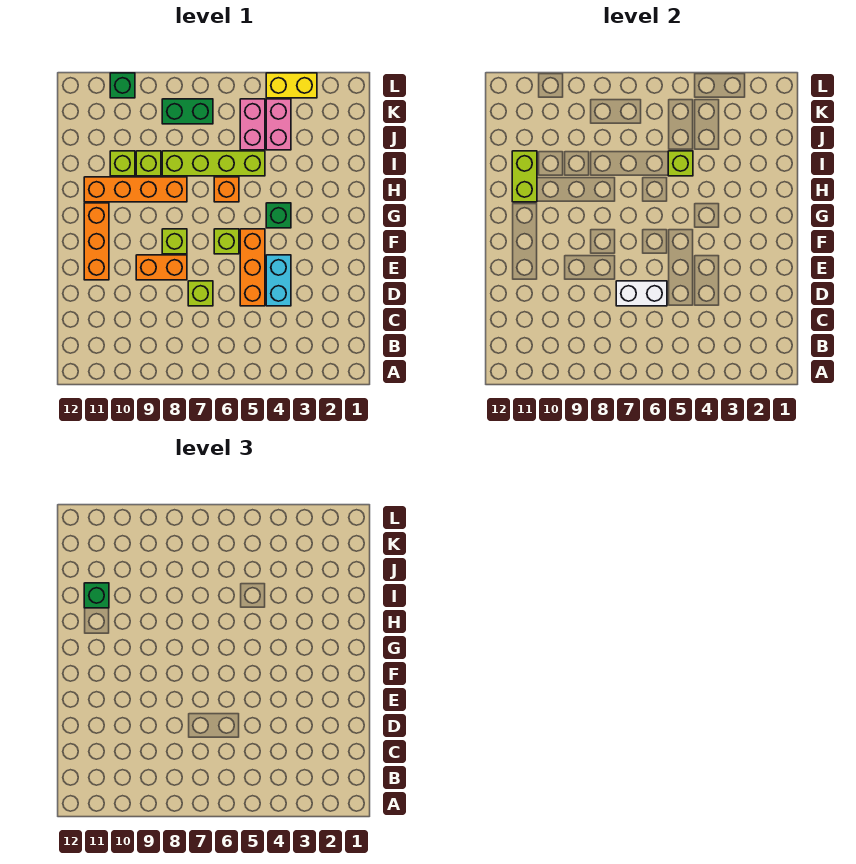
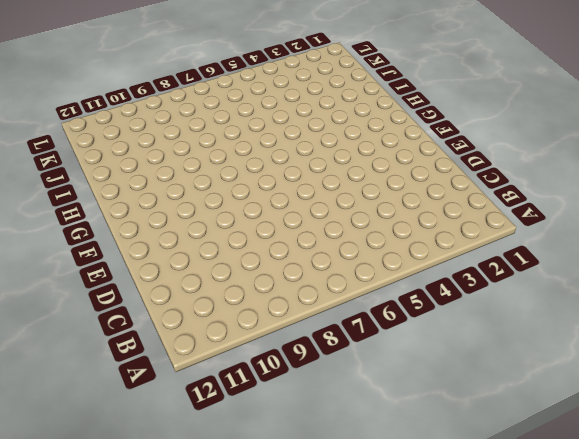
none -> cyan brick D4:E4 level 1
none -> orange brick D5:F5 level 1
none -> lime brick D7 level 1

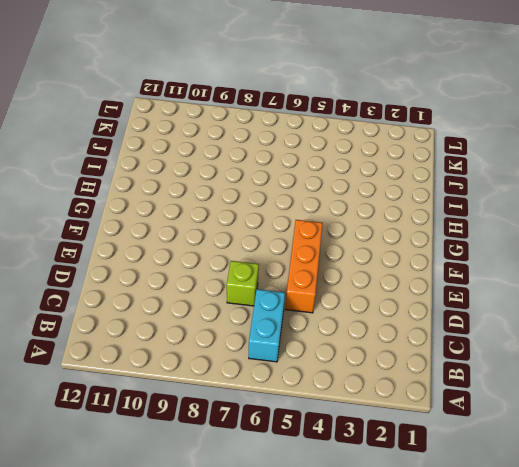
cyan brick B6:C6 level 1 -> cyan brick D4:E4 level 1
none -> orange brick E8:E9 level 1
none -> orange brick E11:G11 level 1
none -> lime brick F6 level 1

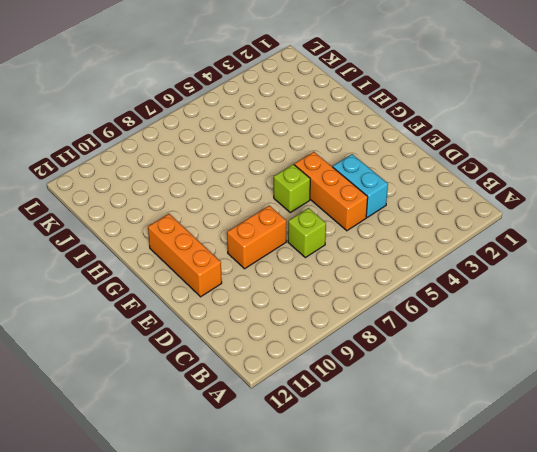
none -> lime brick F8 level 1
none -> green brick G4 level 1
none -> orange brick H6 level 1

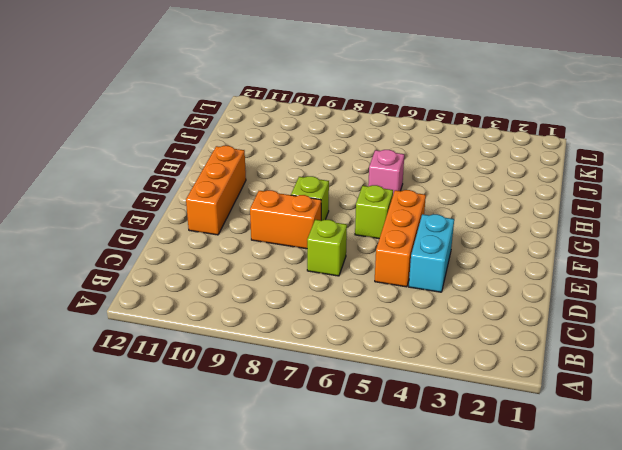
pink brick H6 level 1 -> orange brick H6 level 1
none -> green brick G4 level 1
none -> orange brick H8:H11 level 1
none -> lime brick I5:I8 level 1

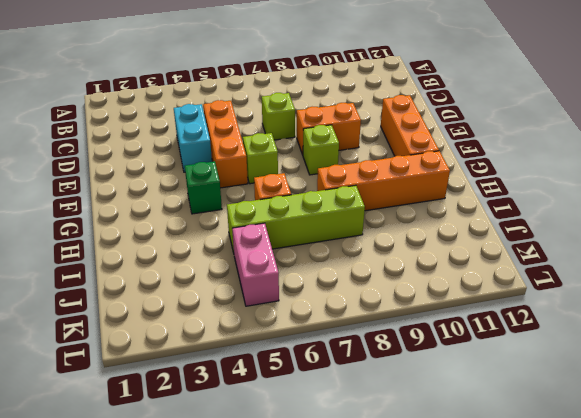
none -> lime brick I9 level 1
none -> lime brick I10 level 1
none -> pink brick J4:K4 level 1

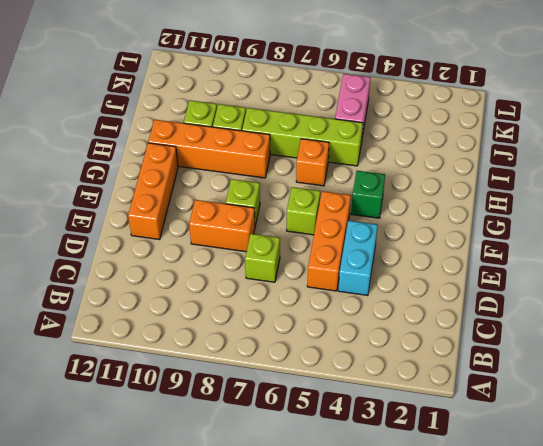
none -> pink brick J4:K4 level 1
none -> green brick K7:K8 level 1
none -> yellow brick L3:L4 level 1

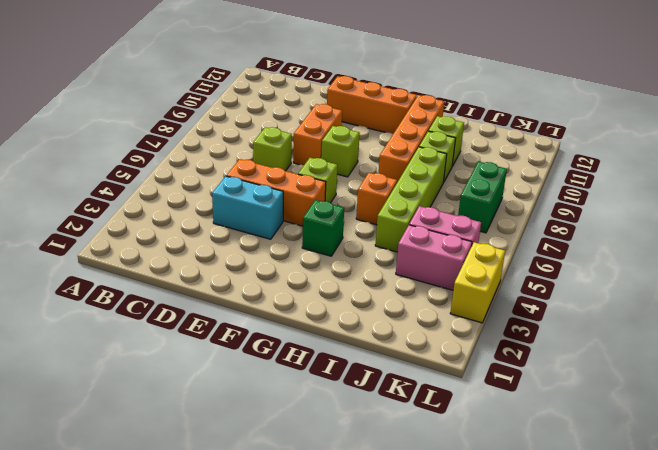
none -> green brick L10 level 1
none -> white brick D6:D7 level 2
none -> lime brick H11:I11 level 2

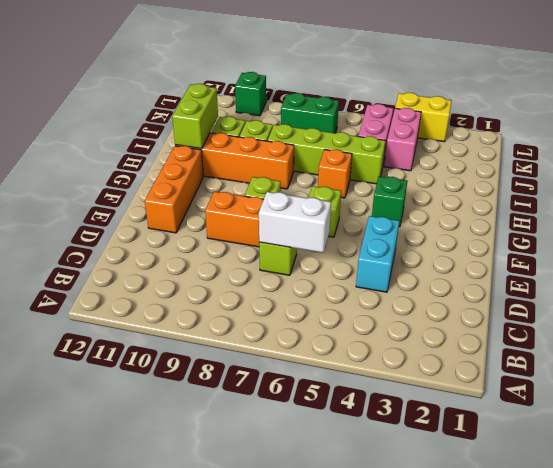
none -> orange brick D5:F5 level 1
none -> lime brick I5 level 2
none -> green brick I11 level 3

